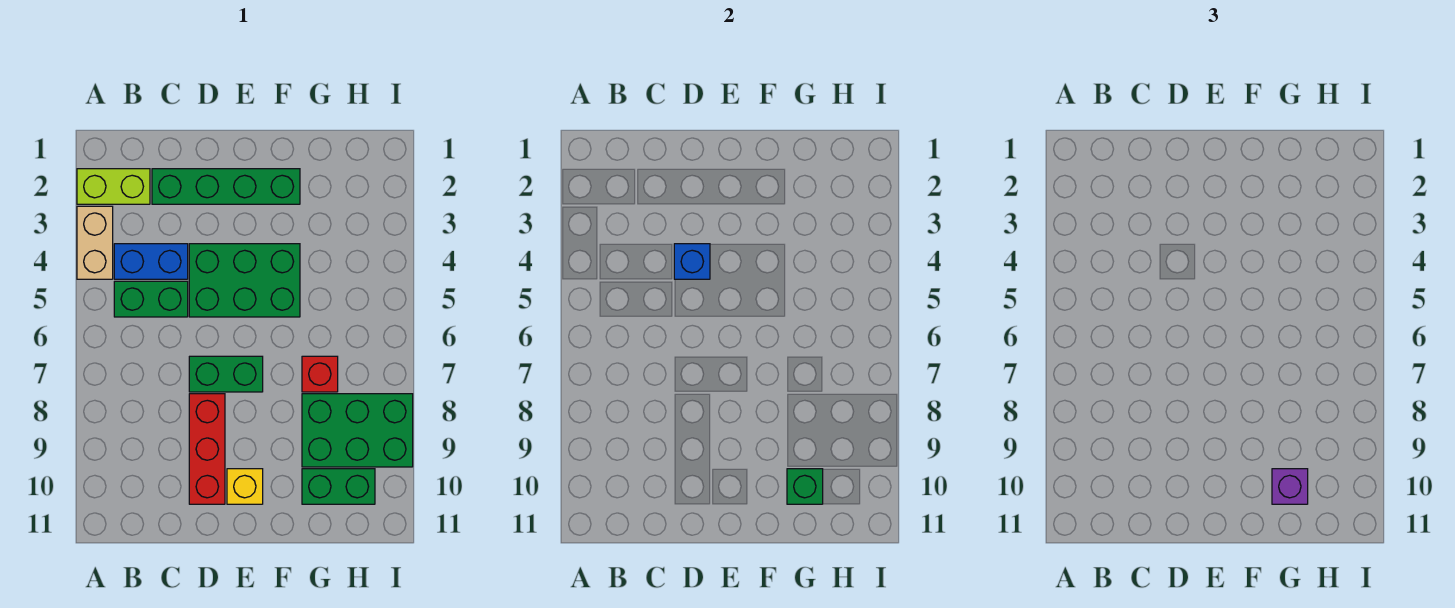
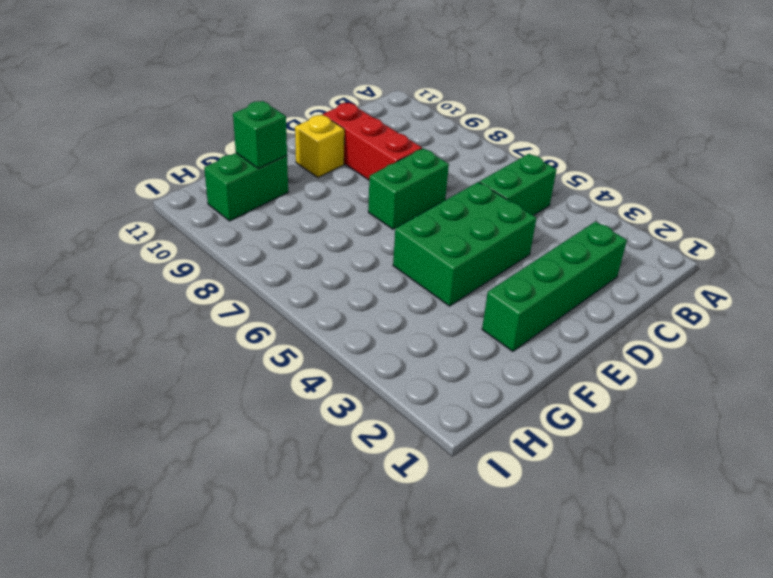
none -> lime brick A2:B2 level 1
none -> tan brick A3:A4 level 1
none -> blue brick B4:C4 level 1

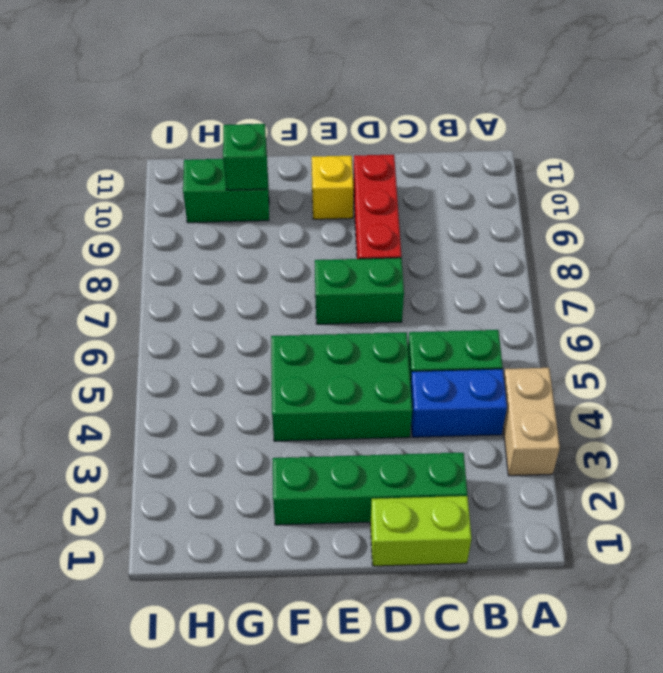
lime brick C1:D1 level 1 -> lime brick A2:B2 level 1
none -> red brick G7 level 1
none -> green brick G8:I9 level 1
none -> blue brick D4 level 2

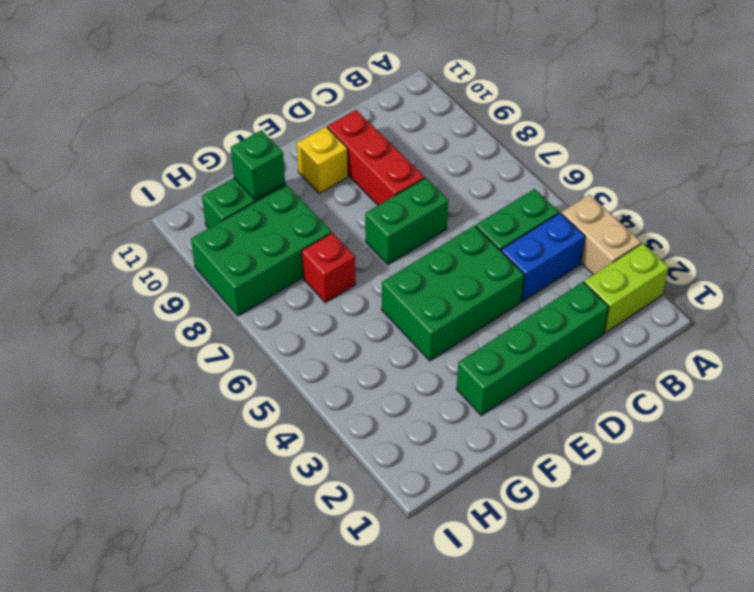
none -> blue brick D4 level 2
none -> purple brick G10 level 3

